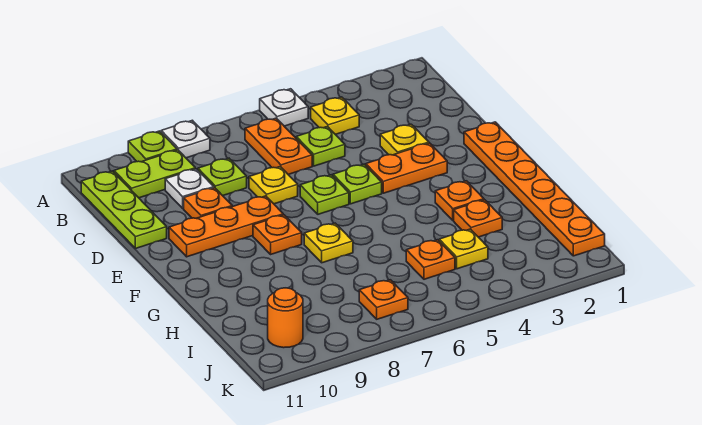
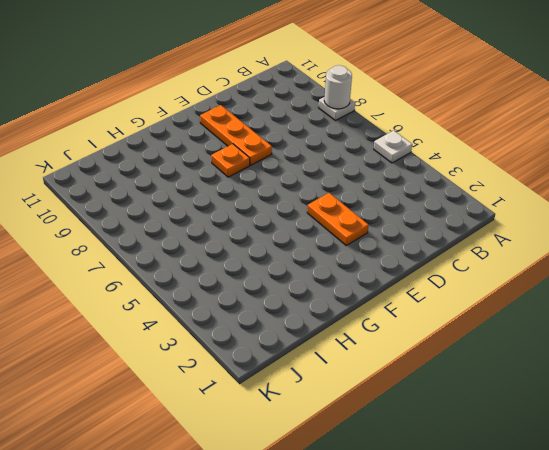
white round brick A8 level 2 -> none
none -> lime plate A9 level 1
none -> yellow plate B4 level 1
none -> orange plate B6:C6 level 1

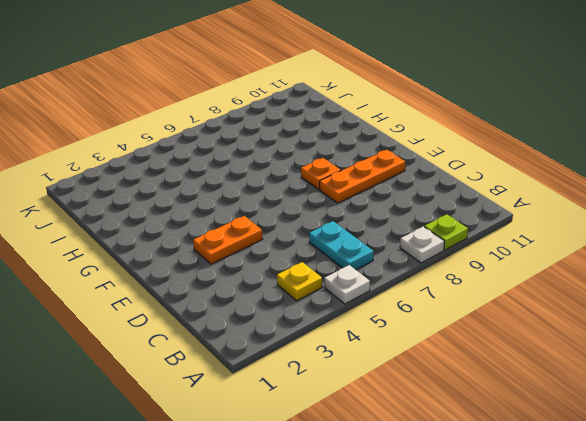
cyan plate B6:C6 level 1 -> orange plate B6:C6 level 1
none -> lime plate B9:B10 level 1
none -> lime plate B11:D11 level 1
none -> lime plate C5 level 1

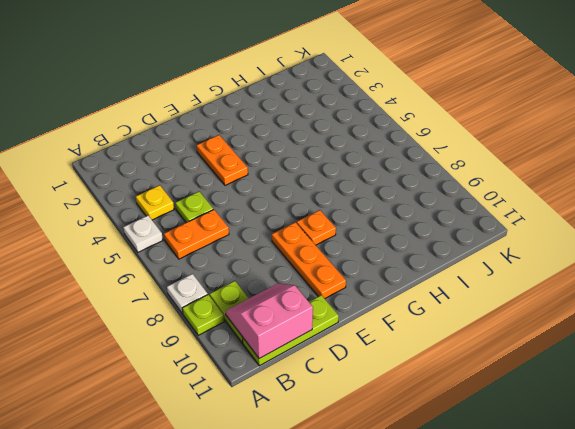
pink slope B10:C11 level 2 top 11 -> none
none -> lime plate C8 level 1
none -> white plate C9 level 1
none -> yellow plate D3 level 1

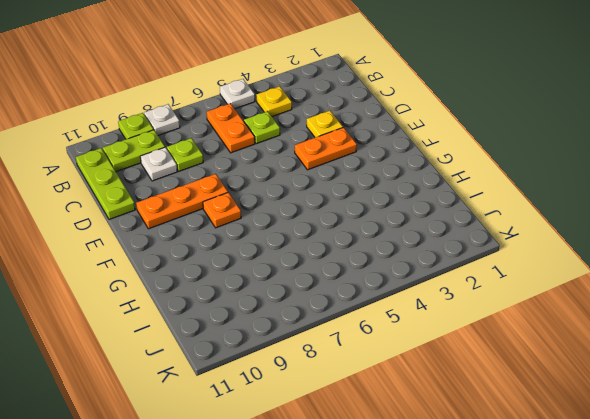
none -> yellow plate D7 level 1
none -> orange plate D9 level 1
none -> orange plate E1:J1 level 1

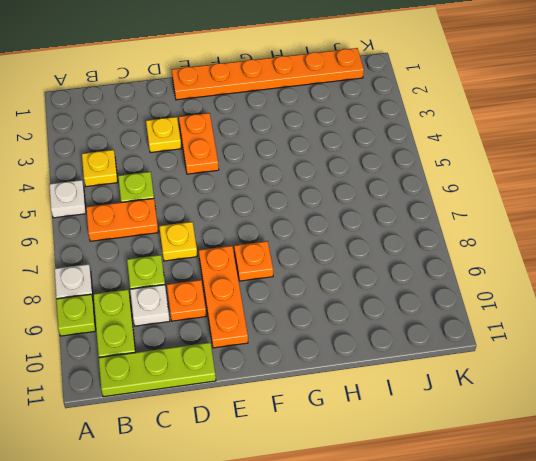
none -> lime plate E5 level 1
none -> lime plate E6 level 1
none -> orange plate G3 level 1

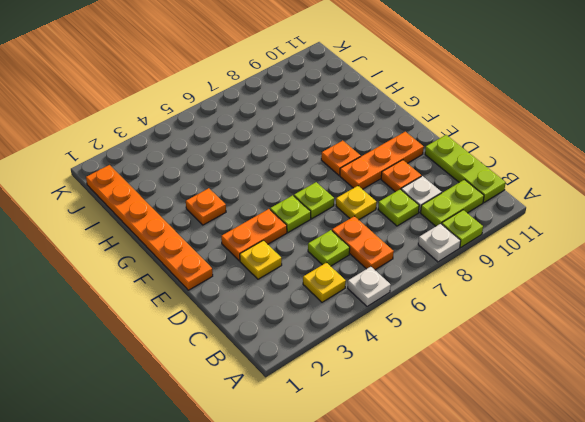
none -> yellow plate G7 level 1
none -> orange plate H3 level 1
none -> yellow plate I4 level 1

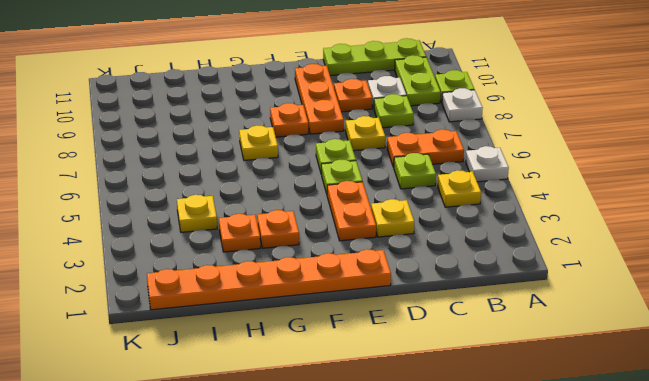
none -> orange plate I5 level 1
none -> orange plate J7 level 1
none -> orange round brick J10 level 1

